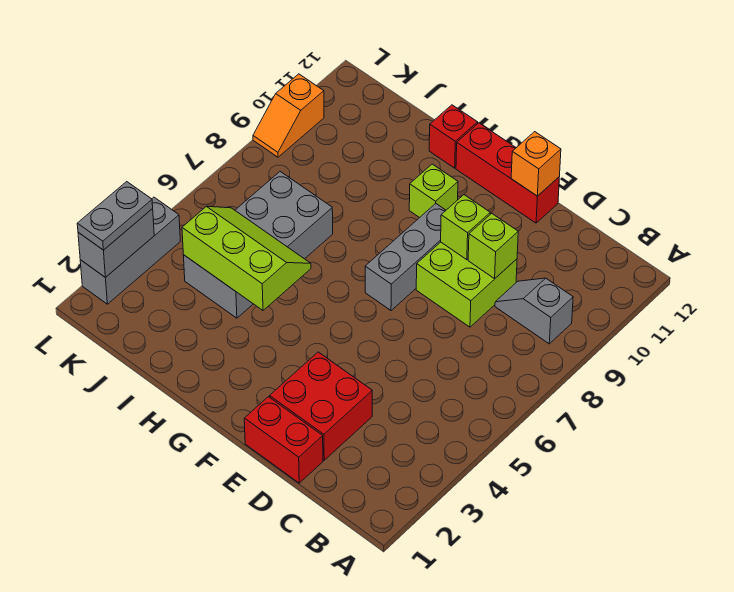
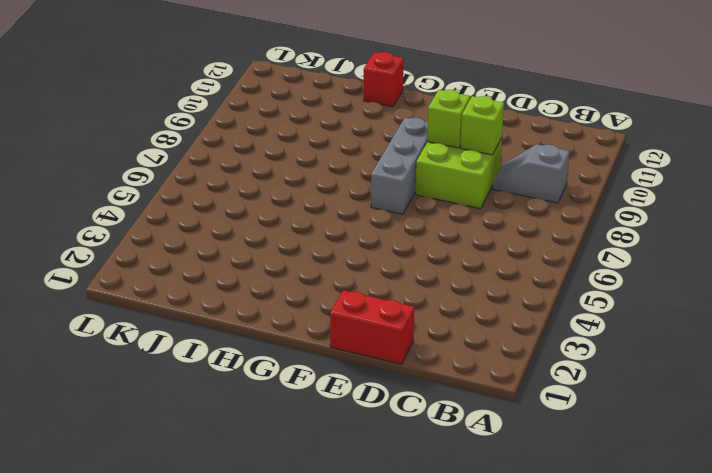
none -> red brick D2:E3 level 1
none -> red brick E12:G12 level 1
none -> lime brick G10 level 1

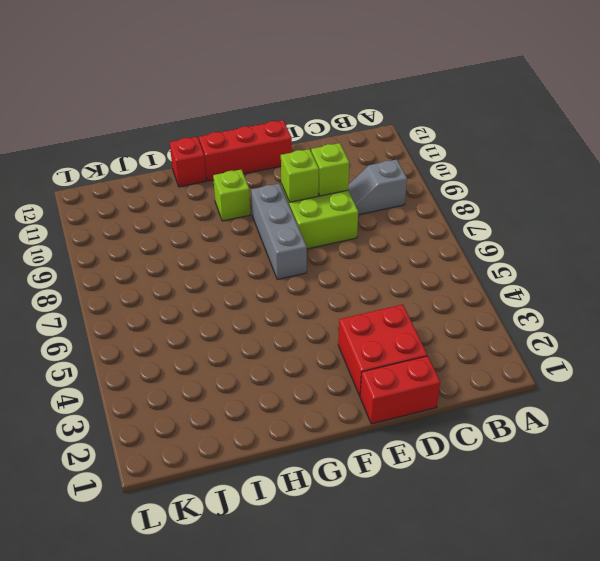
none -> grey brick I4:J7 level 1
none -> grey brick L2:L4 level 1
none -> orange slope L9:L10 level 1 top 10

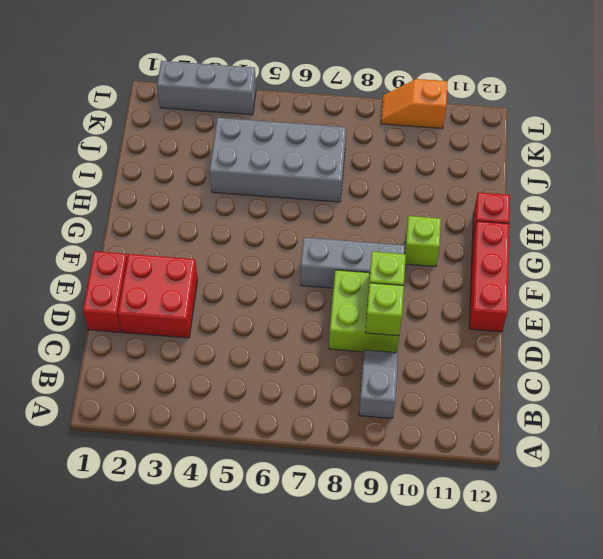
none -> orange brick E12 level 2
none -> lime slope H4:J5 level 2 top 4
none -> grey brick L2:L3 level 2

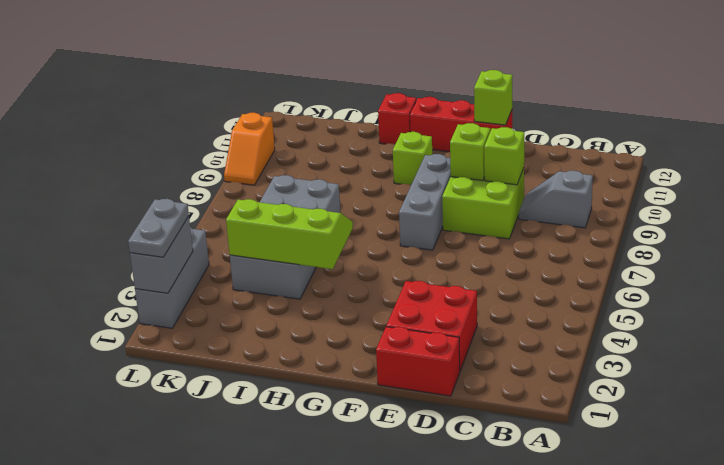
lime brick E12 level 2 -> orange brick E12 level 2

